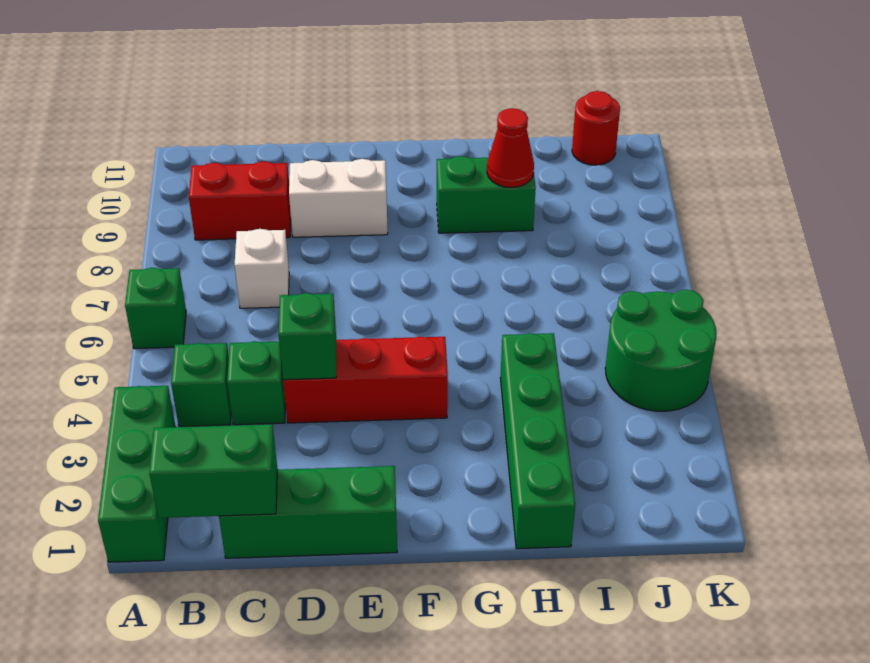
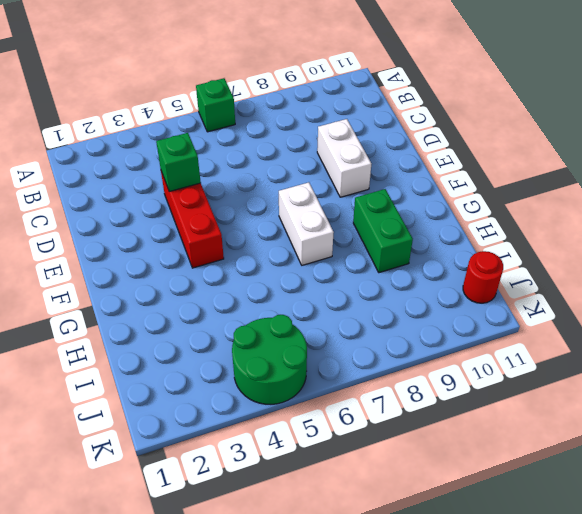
white brick F7:G7 level 1 -> none
none -> green brick A1:A3 level 1
none -> green brick B4 level 1
none -> red brick B9:C9 level 1

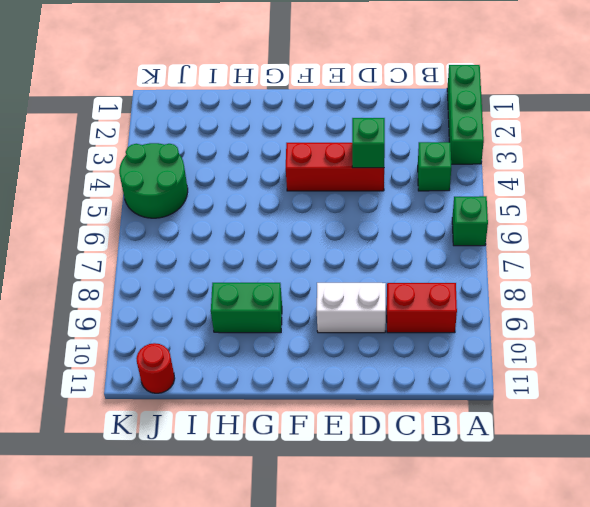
none -> green brick C1:E1 level 1
none -> green brick C4 level 1
none -> white brick C7 level 1

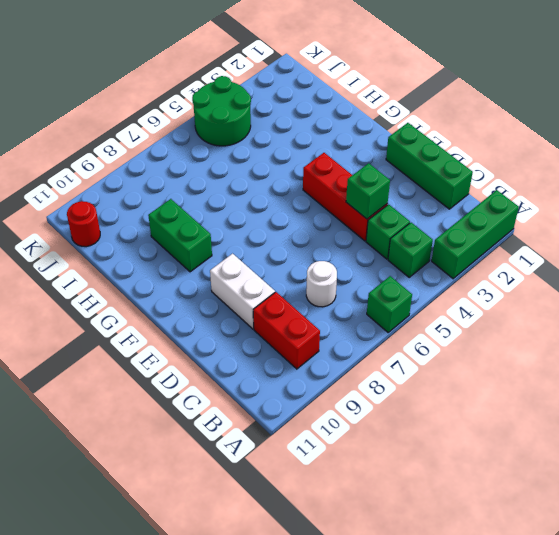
white round brick C7 level 1 -> white brick C7 level 1
none -> green brick H1:H4 level 1
none -> green brick B1:C1 level 2
none -> red cone H9 level 2

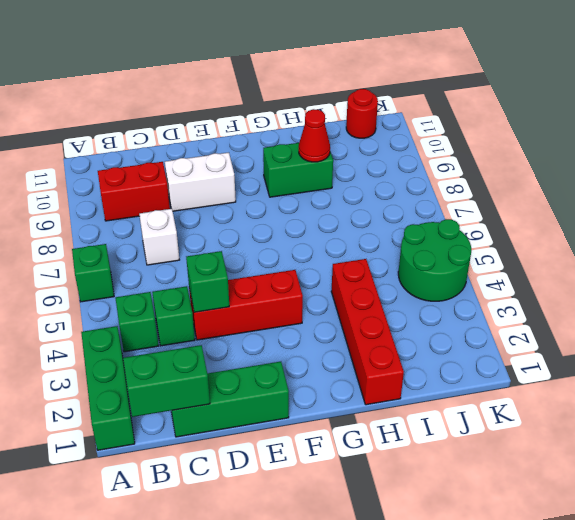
red brick H1:H4 level 1 -> green brick H1:H4 level 1

